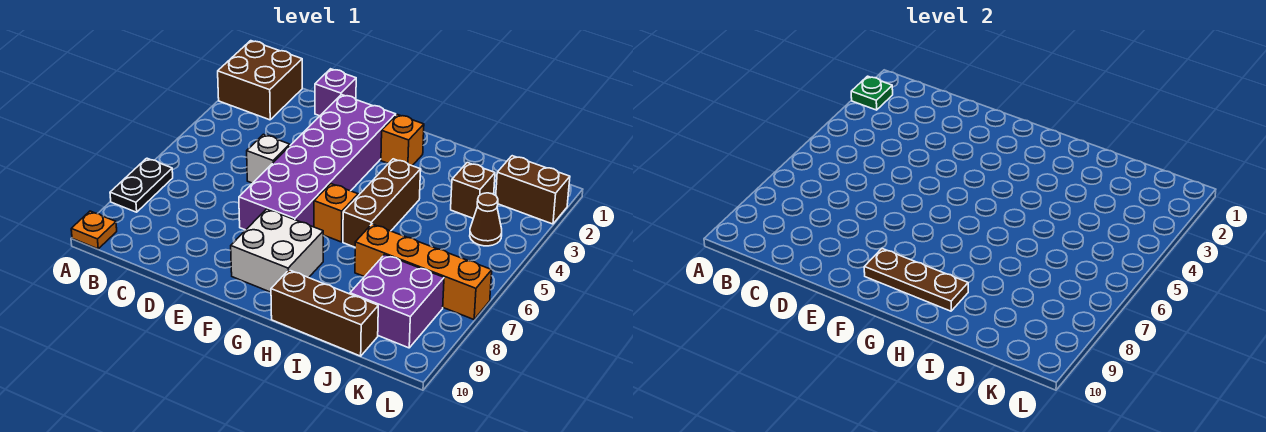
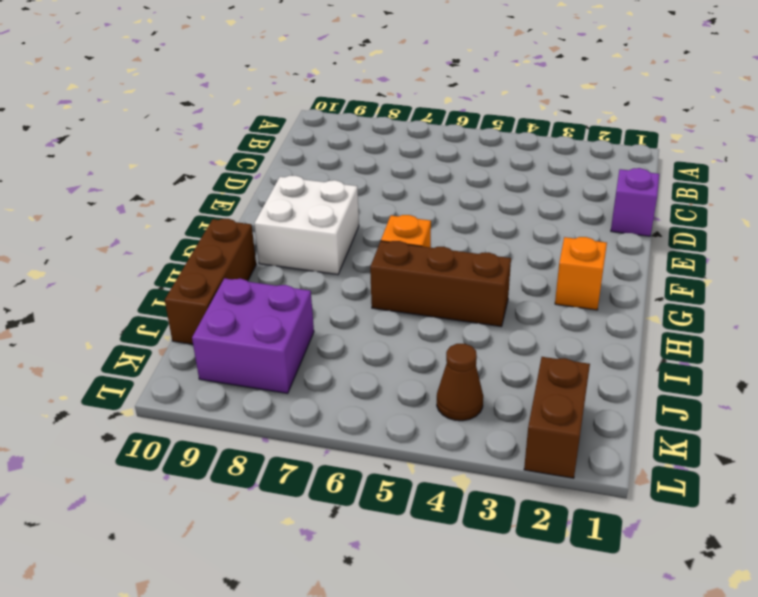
none -> brown brick A1:B2 level 1
none -> black plate A7:A8 level 1
none -> orange plate A10 level 1

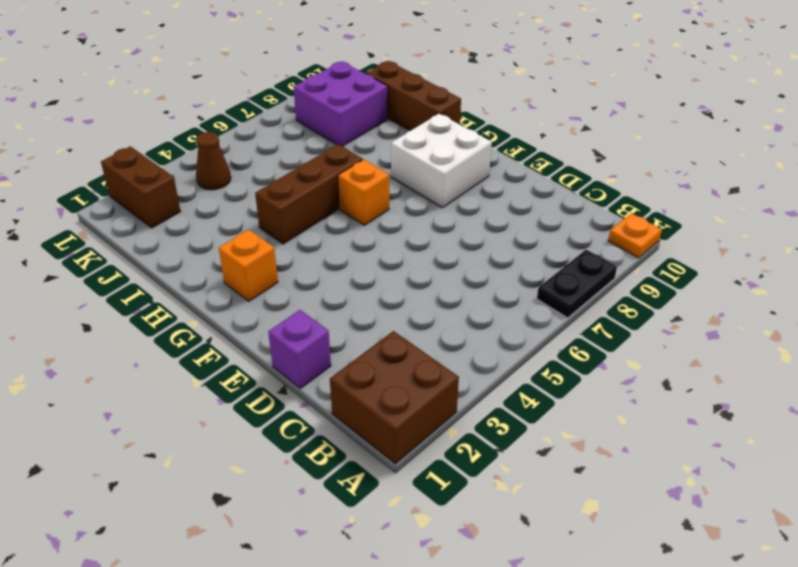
none -> white brick D5 level 1
none -> purple brick E2:F7 level 1
none -> orange brick I7:L7 level 1

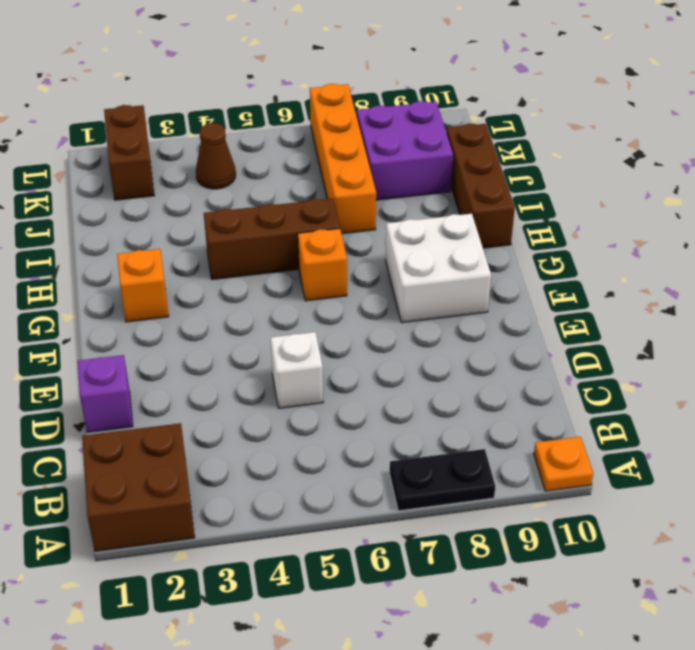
none -> purple brick E2:F7 level 1
none -> brown brick J3 level 1
none -> green plate A2 level 2

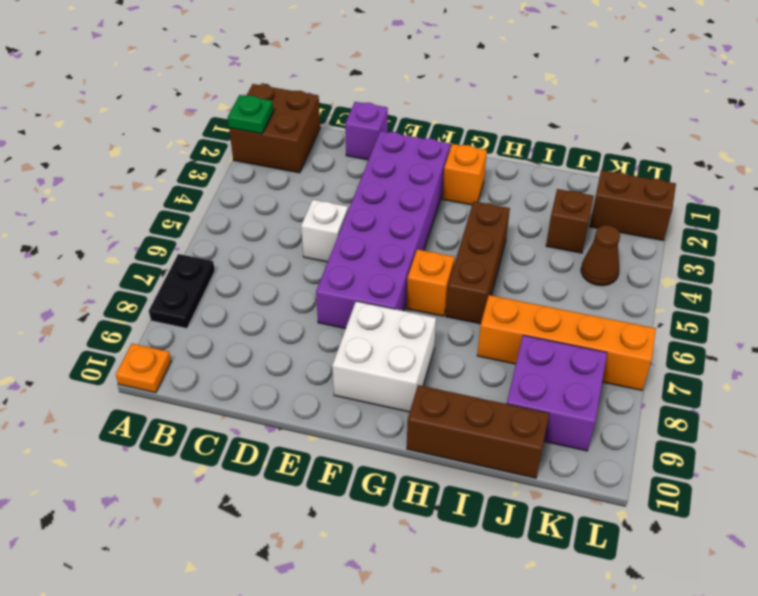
none -> brown plate F9:H9 level 2

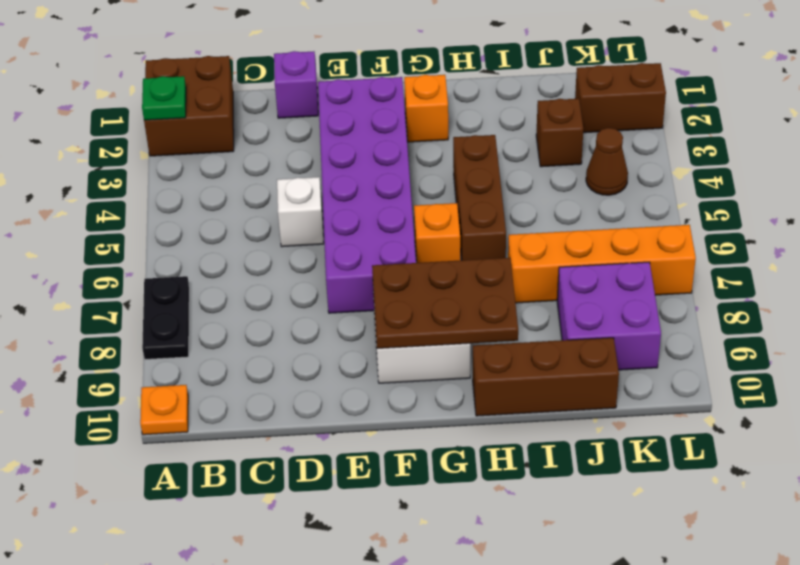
brown plate F8:H9 level 2 -> brown plate F9:H9 level 2

